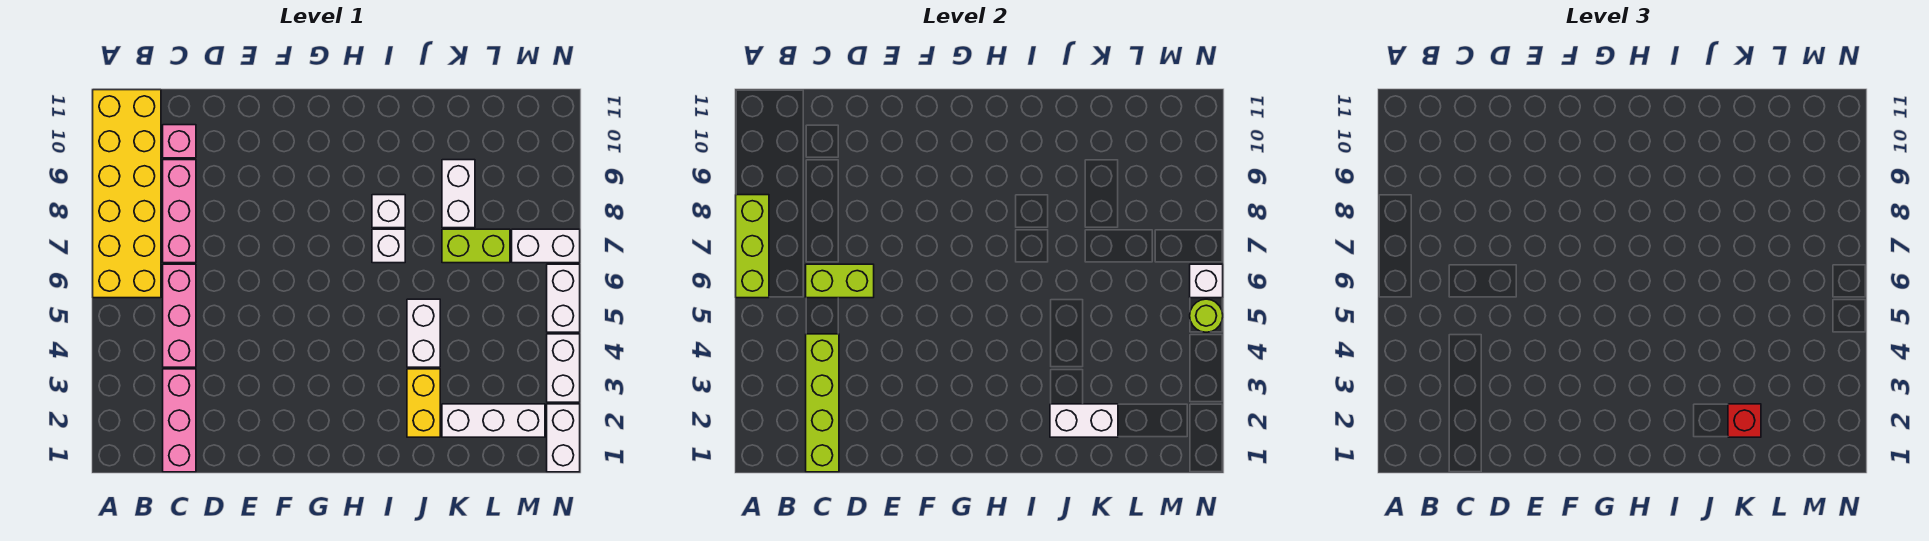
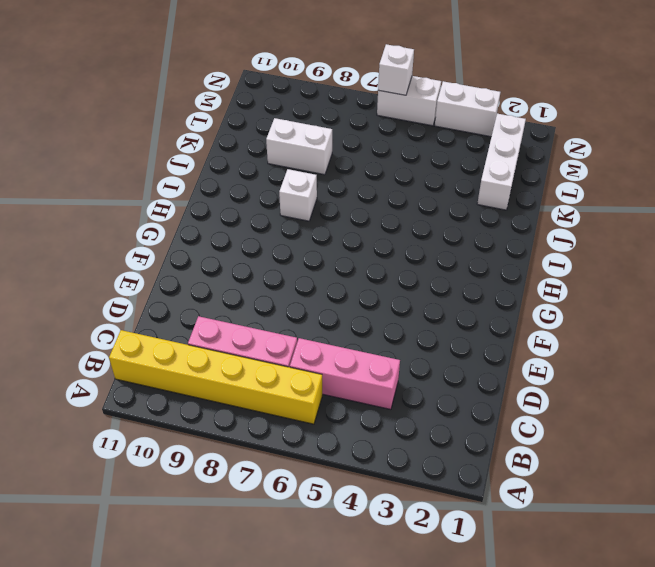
yellow brick B6:B11 level 1 -> yellow brick A6:B11 level 1
none -> pink brick C1:C3 level 1
none -> pink brick C10 level 1
none -> white brick I7 level 1

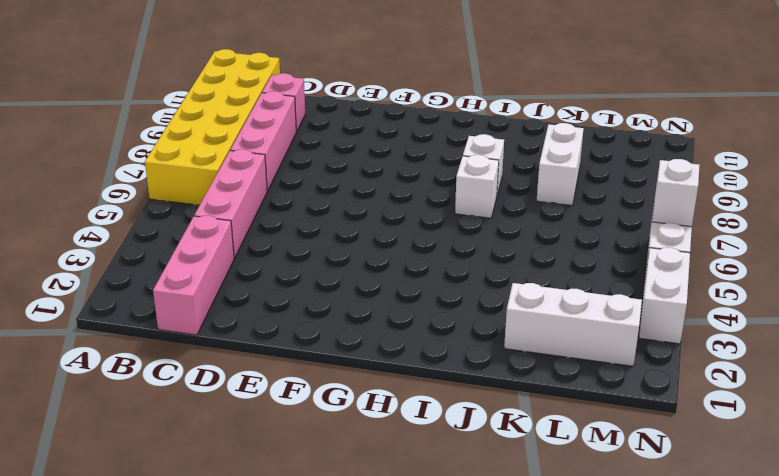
none -> yellow brick J2:J3 level 1
none -> white brick J4:J5 level 1
none -> lime brick K7:L7 level 1

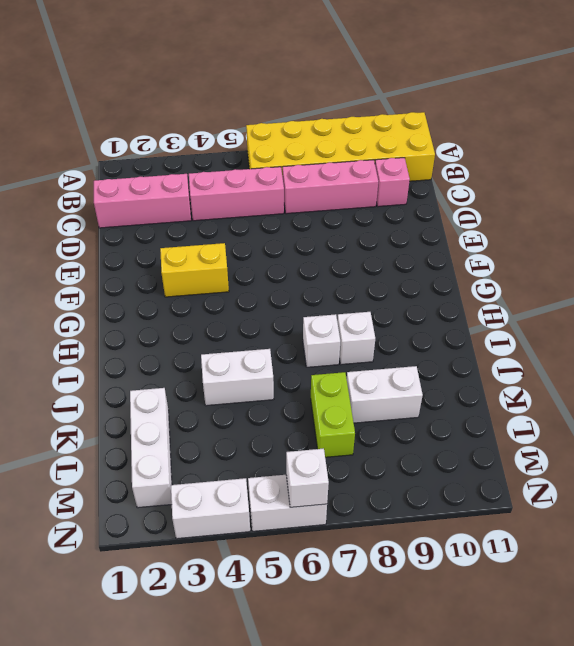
yellow brick F3:F4 level 1 -> yellow brick J2:J3 level 1
none -> white brick M7:N7 level 1
none -> white brick N1:N2 level 1
none -> lime brick A6:A8 level 2

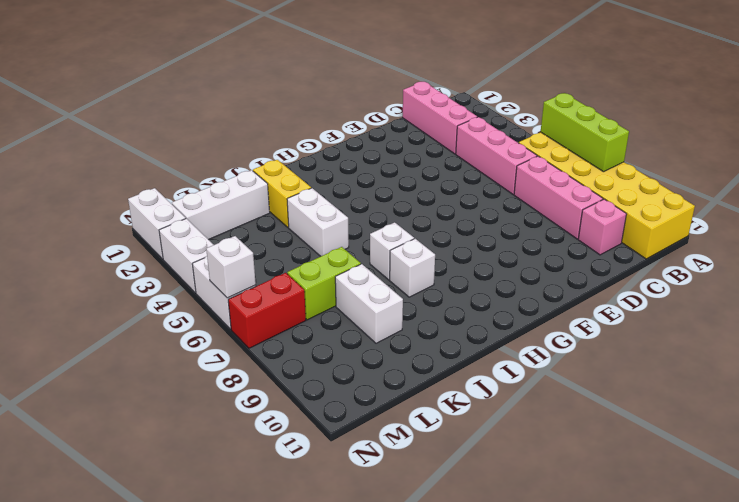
red brick M7:N7 level 1 -> white brick M7:N7 level 1
none -> lime brick C1:C4 level 2
none -> lime brick C6:D6 level 2
none -> white brick J2:K2 level 2

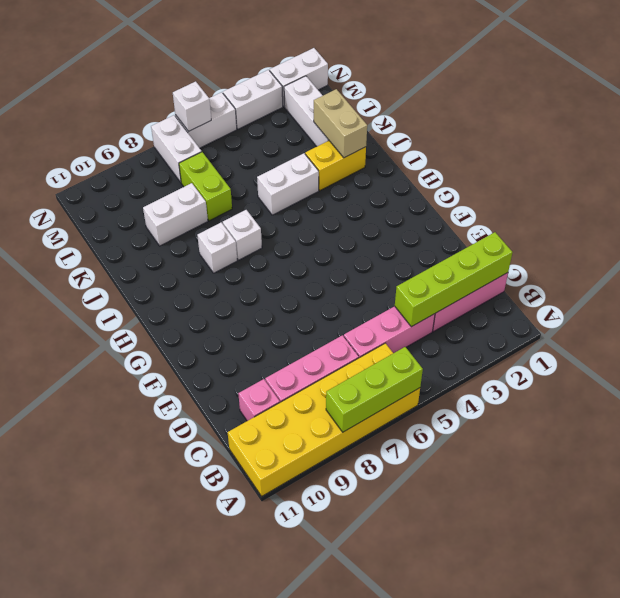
tan brick J2:K2 level 2 -> white brick J2:K2 level 2
none -> lime brick C6:D6 level 2
none -> lime round brick N5 level 2
none -> red brick K2 level 3

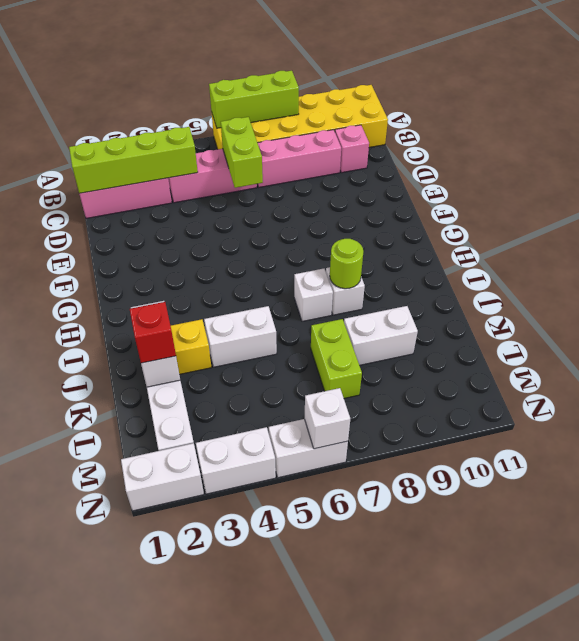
lime round brick I8 level 2 -> lime round brick N5 level 2
none -> white brick M7:N7 level 1

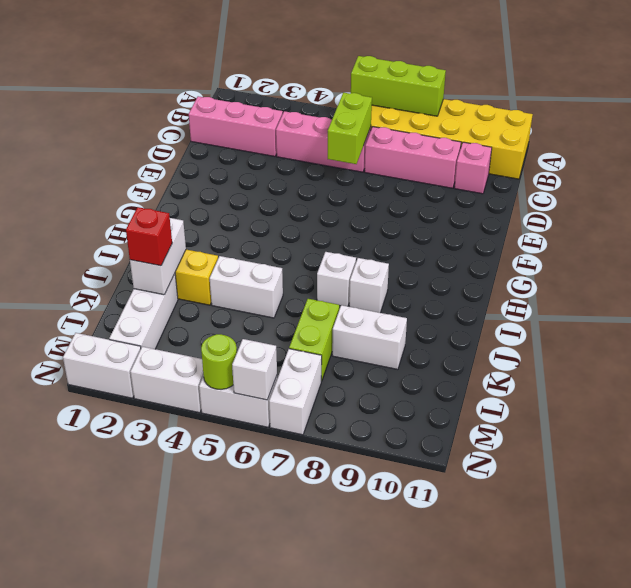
none -> lime brick C1:C4 level 2

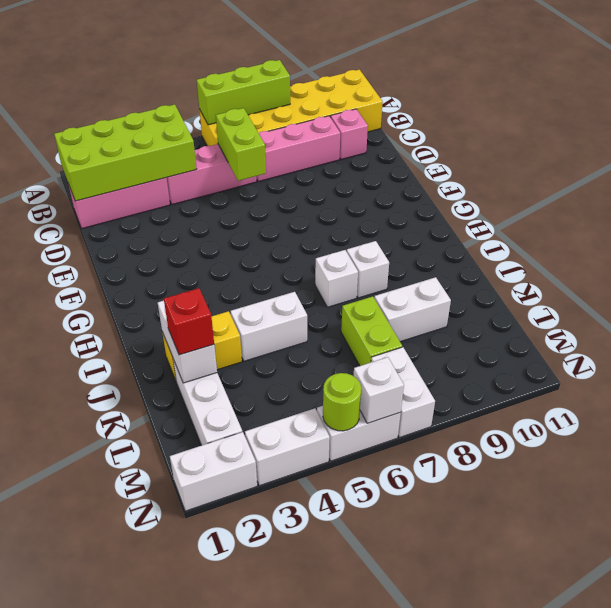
lime brick B1:C4 level 2 -> lime brick C1:C4 level 2

